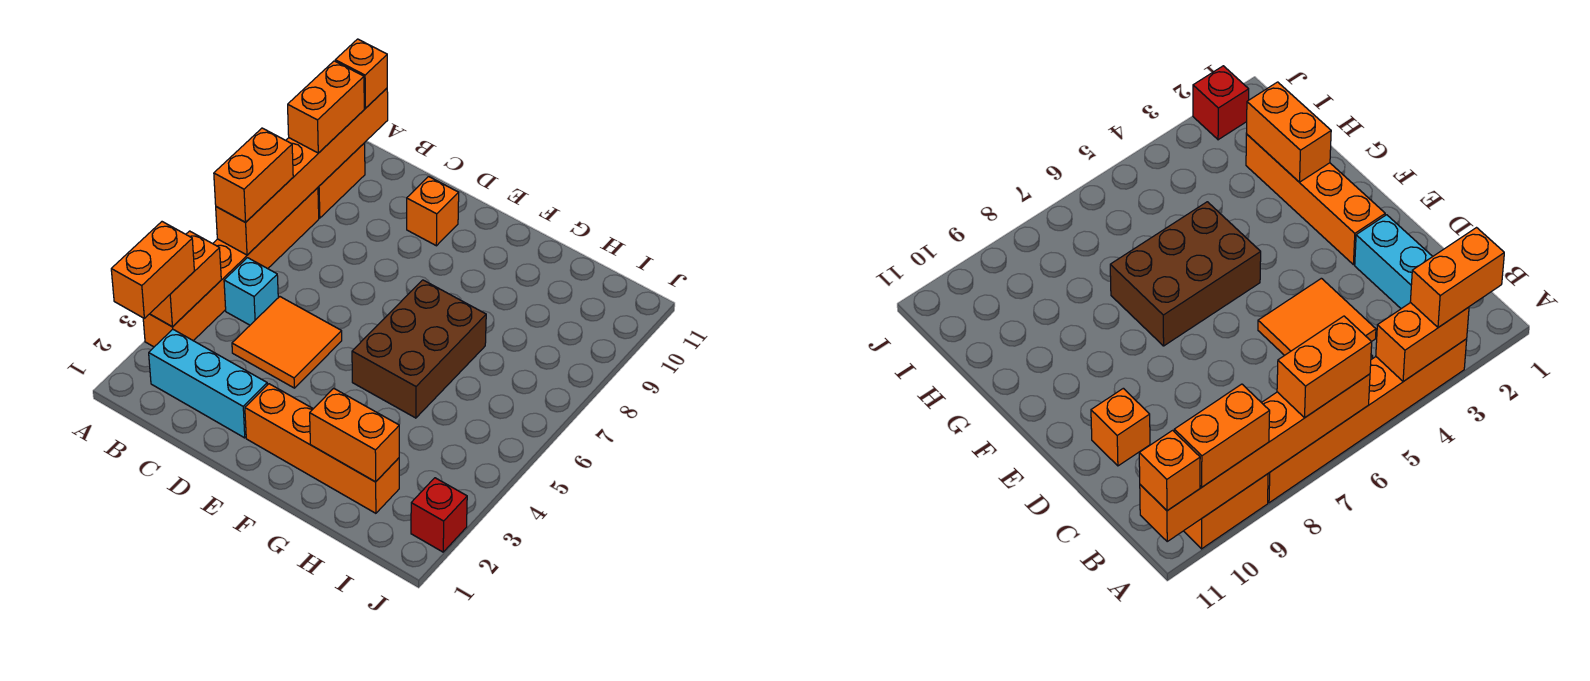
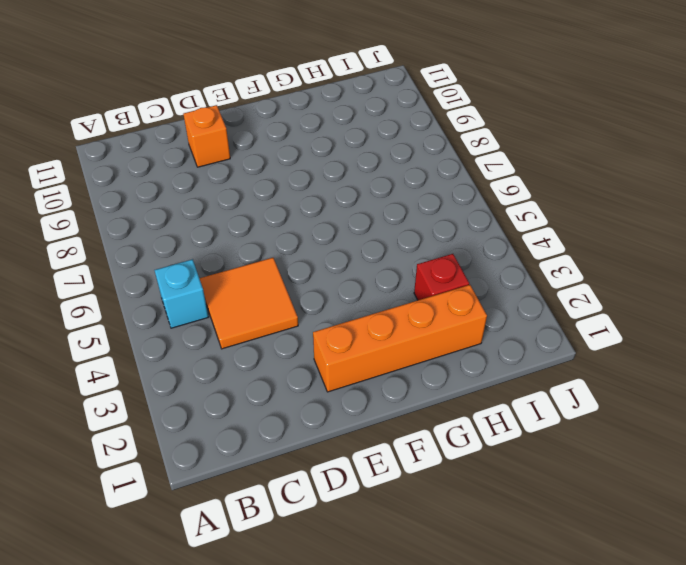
red brick H3 level 1 -> red brick J2 level 1
none -> orange brick A3:A8 level 1
none -> orange brick A9:A10 level 1
none -> cyan brick B2:D2 level 1

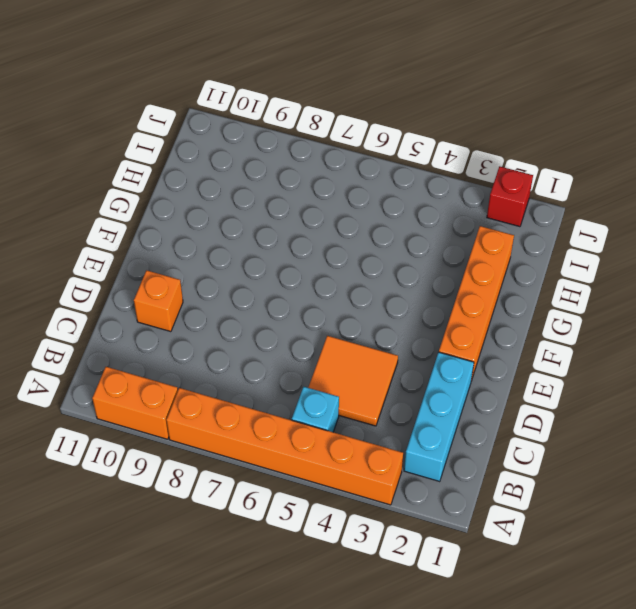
none -> brown brick F5:G7 level 1
none -> orange brick A3:A4 level 2
none -> orange brick A6:A11 level 2

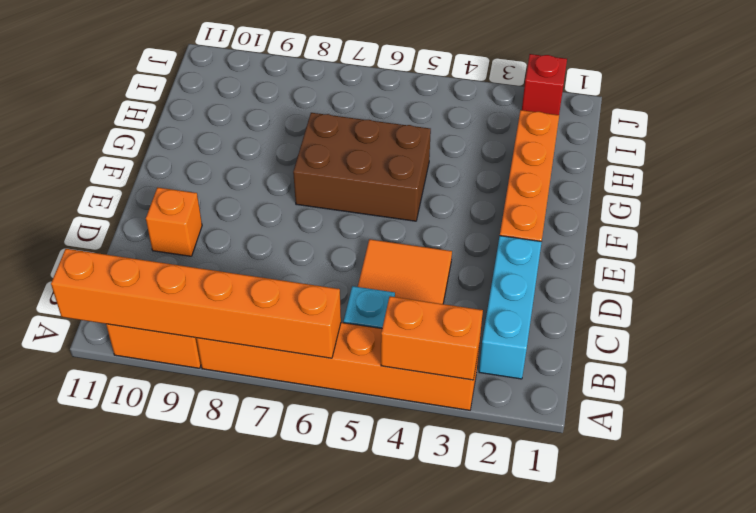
none -> orange brick G2:H2 level 2
none -> orange brick A2:A3 level 3
none -> orange brick A6:A7 level 3

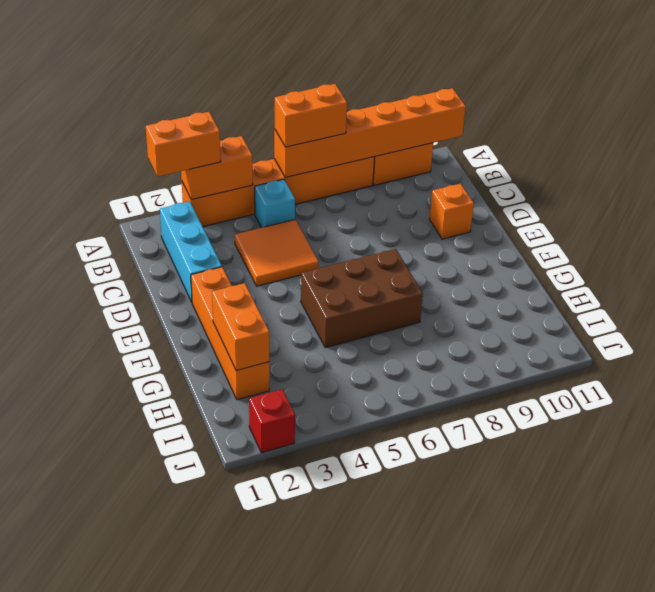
none -> orange brick A9:A10 level 3
none -> orange brick A11 level 3

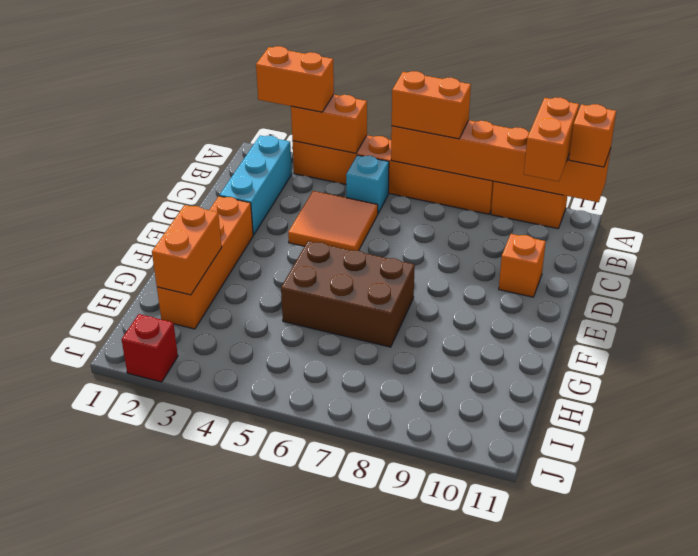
orange brick A10:B10 level 3 -> orange brick A9:A10 level 3

